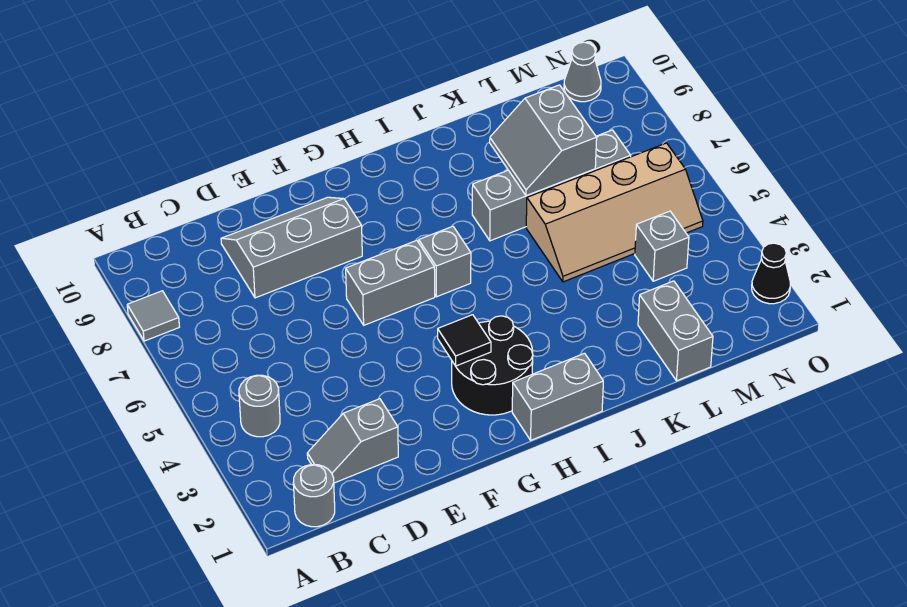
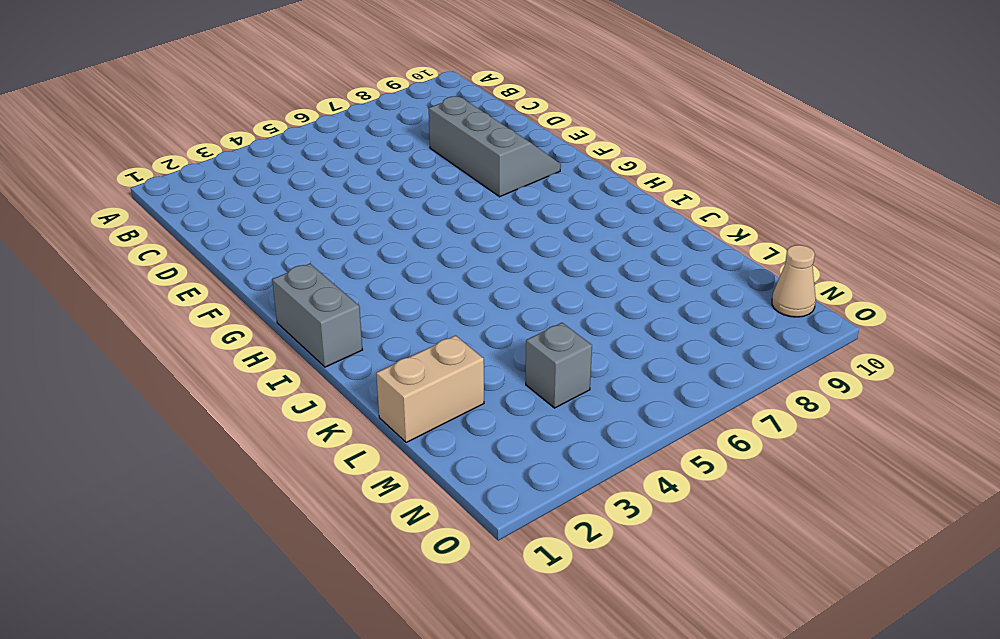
tan brick L1:L2 level 1 -> grey brick L1:L2 level 1
tan cone N10 level 1 -> grey cone N10 level 1
none -> grey tile A8 level 1
none -> grey round brick B1 level 1
none -> grey round brick B4 level 1

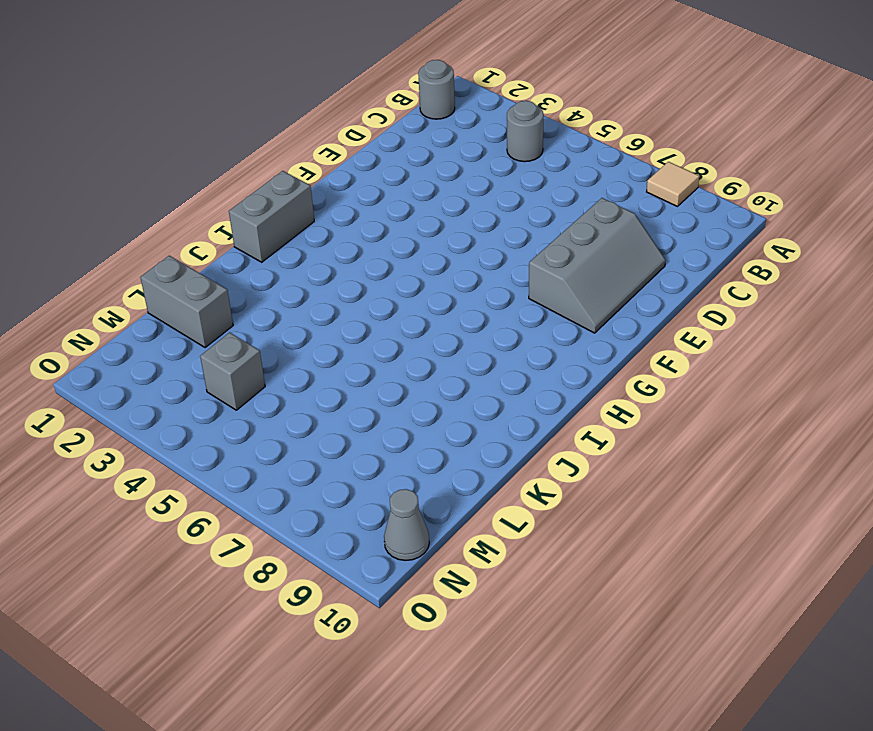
tan tile A8 level 1 -> grey tile A8 level 1
none -> grey slope C2:D2 level 1 top D
none -> grey brick F6:G6 level 1
none -> black round brick G2:H3 level 1

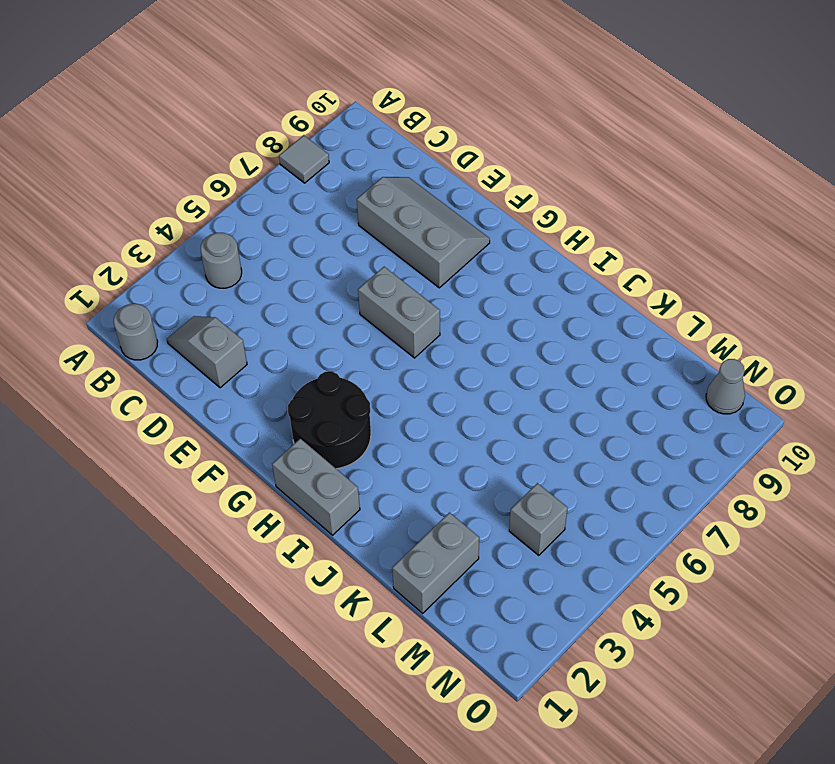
none -> grey brick H6 level 1
none -> grey brick J7:M7 level 1
none -> tan slope K5:N6 level 1 top 6

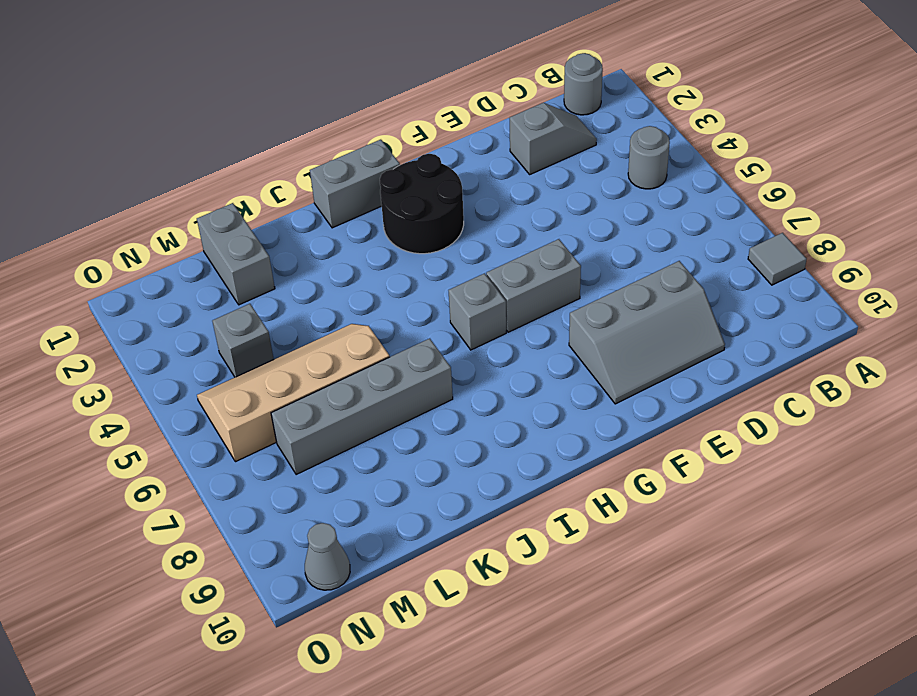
none -> black cone O2 level 1
none -> black tile G3 level 2
none -> grey slope K7:L8 level 2 top L

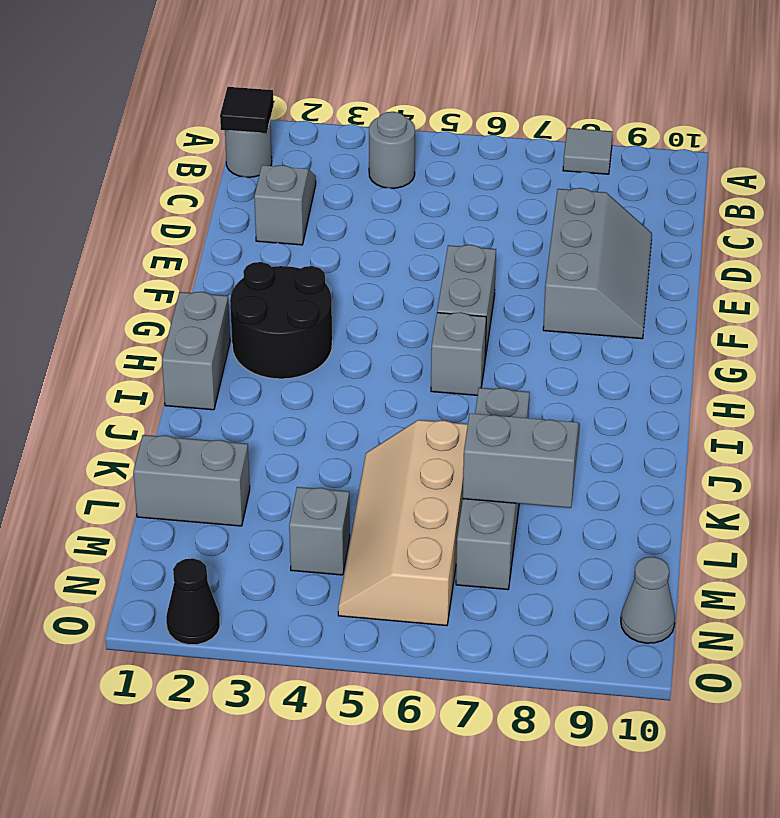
black tile B1 level 2 -> black tile G3 level 2

